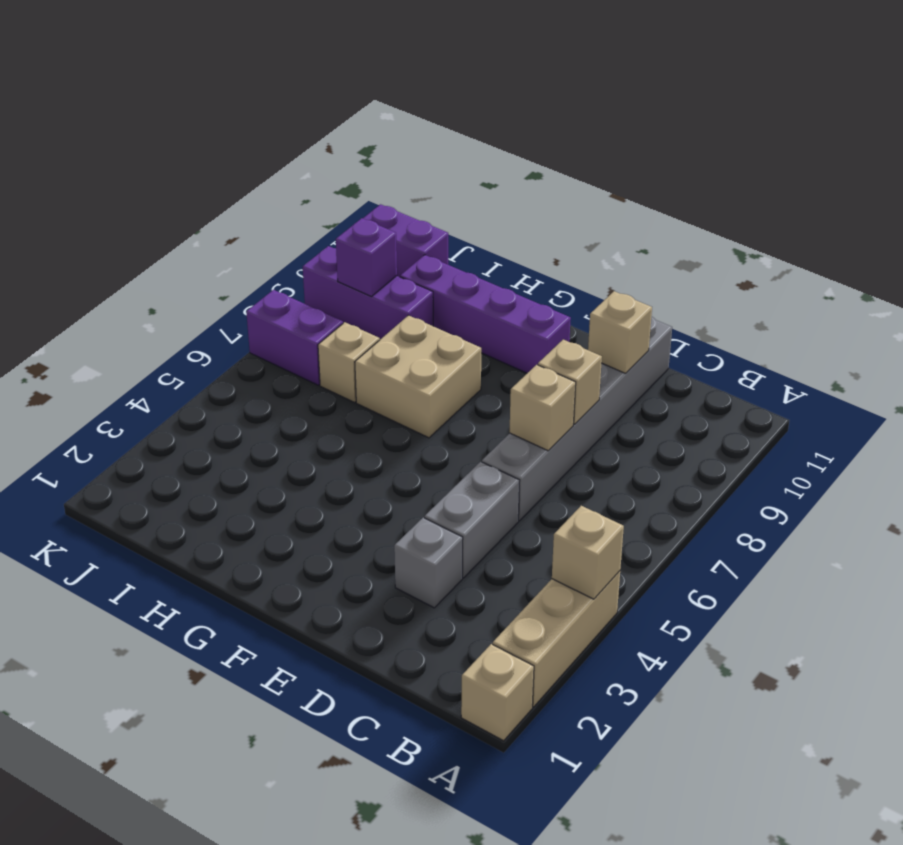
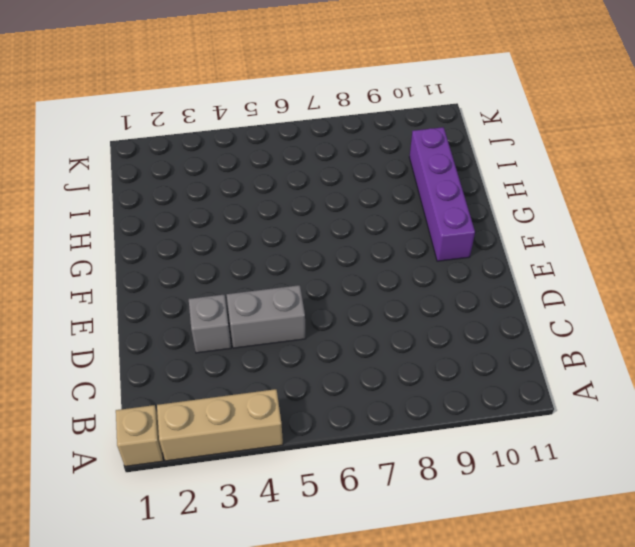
none -> grey brick D6:D11 level 1
none -> tan brick G7:H8 level 1
none -> tan brick I7 level 1

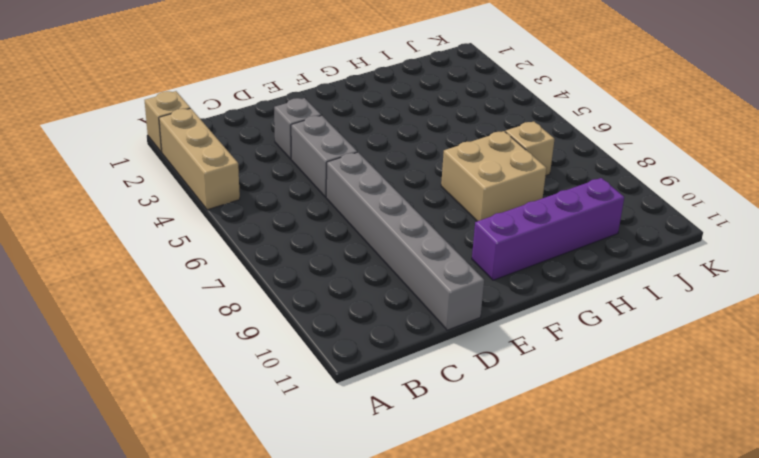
none -> purple brick I9:K9 level 1
none -> purple brick J7:K7 level 1
none -> purple brick J11:K11 level 1

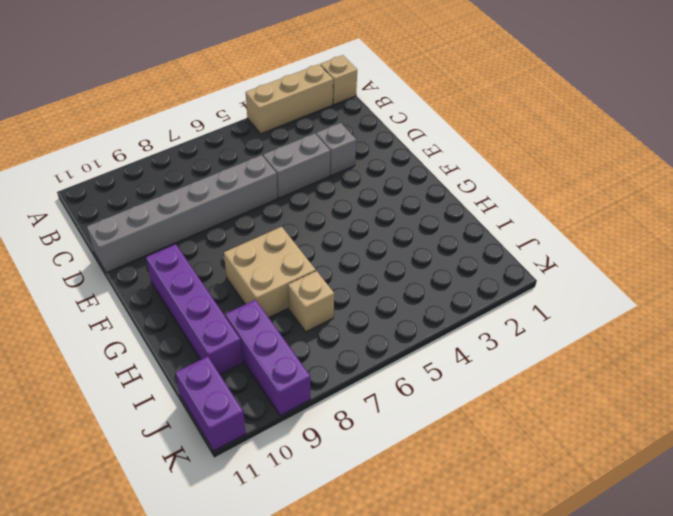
none -> purple brick J7:K7 level 1
none -> tan brick A4 level 2
none -> tan brick D7 level 2

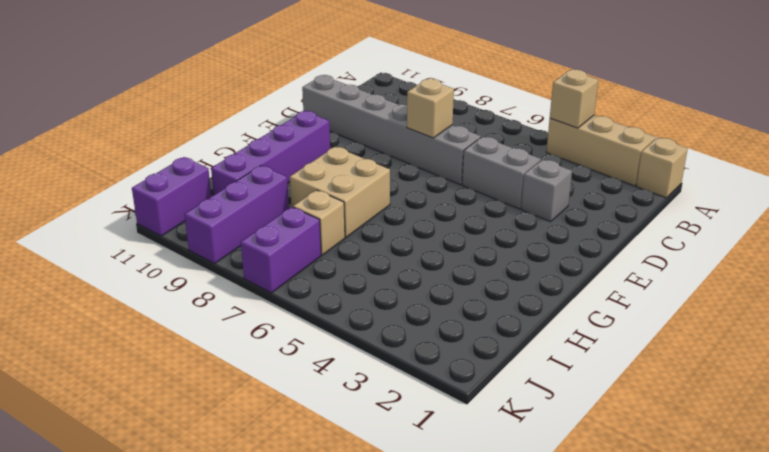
none -> tan brick D8 level 2
none -> tan brick D10 level 2
none -> purple brick J9 level 2

